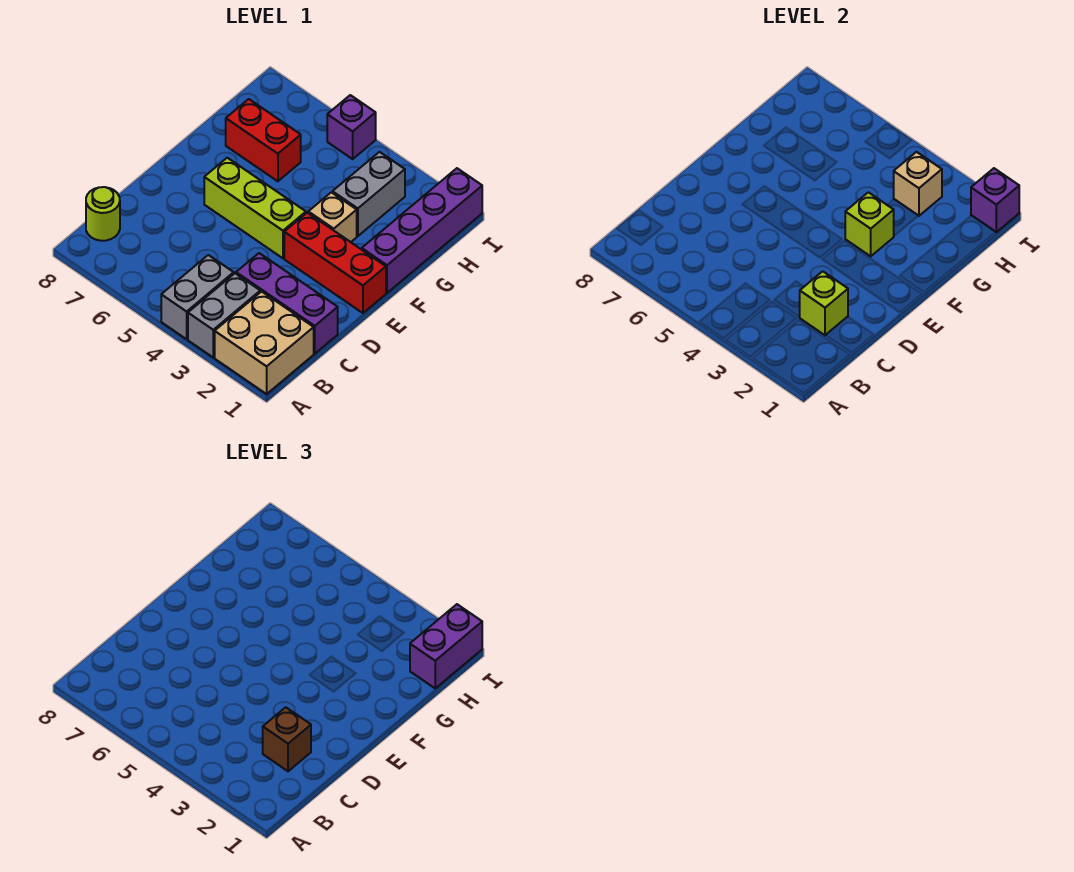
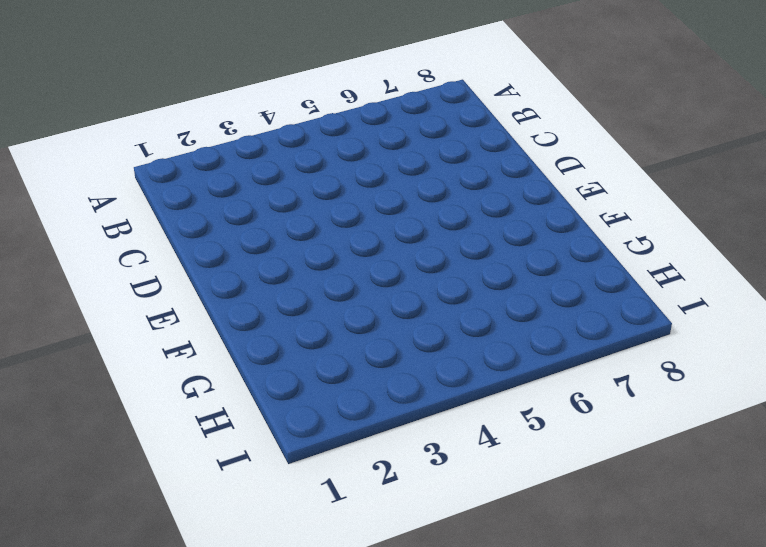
none -> tan brick A1:B2 level 1
none -> grey brick A3:B3 level 1
none -> grey brick A4:B4 level 1

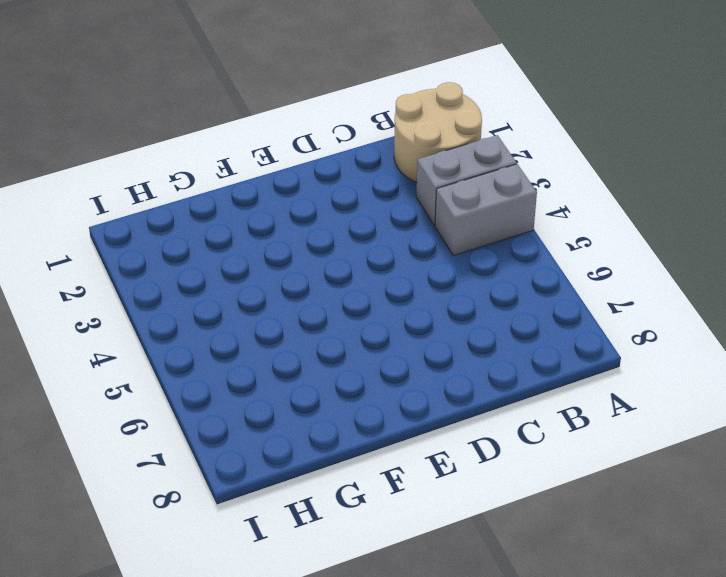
tan round brick A1:B2 level 1 -> tan brick A1:B2 level 1
none -> lime round brick B8 level 1
none -> purple brick C1:C3 level 1
none -> red brick E1:E3 level 1

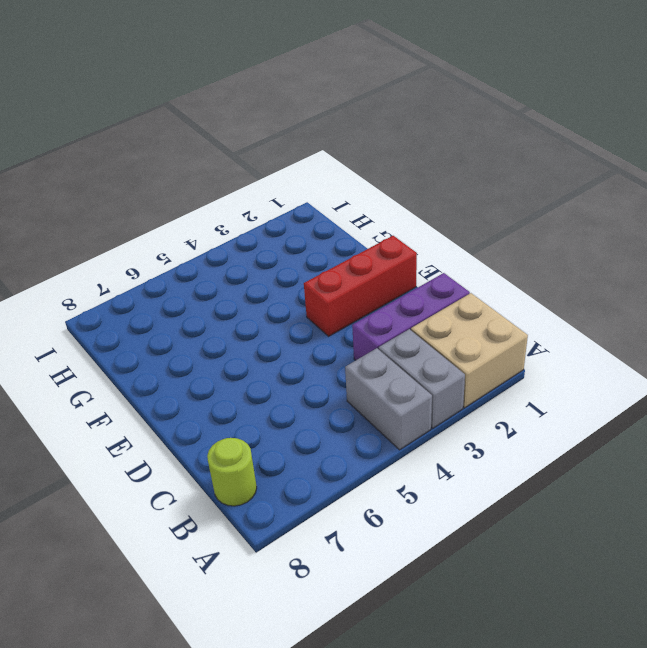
none -> lime brick E4:E6 level 1
none -> purple brick F1:I1 level 1
none -> tan brick F3 level 1

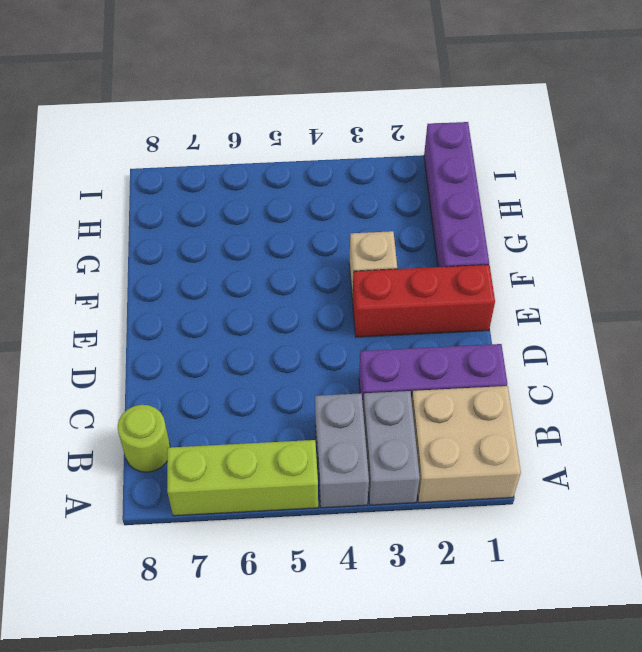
lime brick A5:A7 level 1 -> lime brick E4:E6 level 1
none -> grey brick G3:H3 level 1
none -> red brick G6:G7 level 1
none -> purple brick I5 level 1

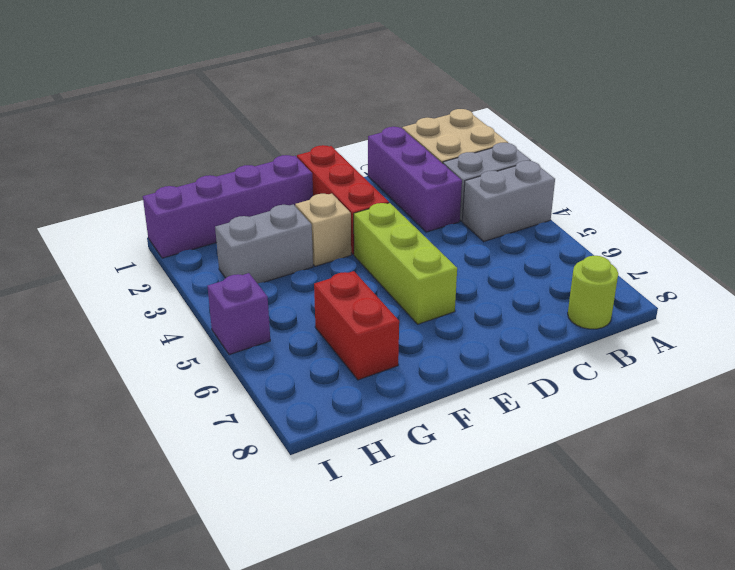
none -> lime brick C2 level 2
none -> lime brick F3 level 2
none -> tan brick H3 level 2

